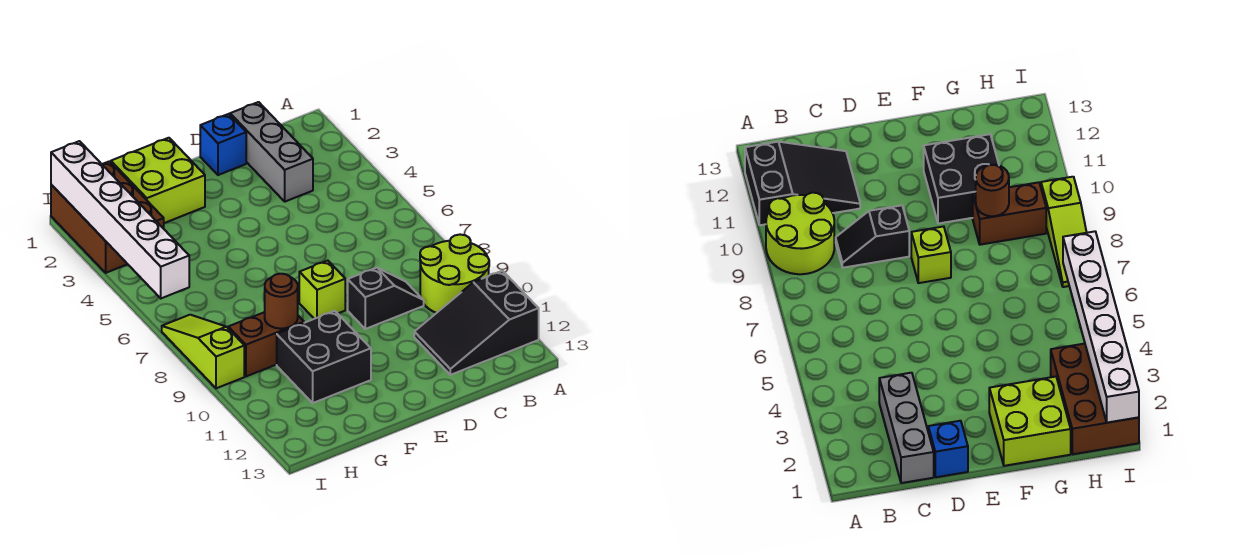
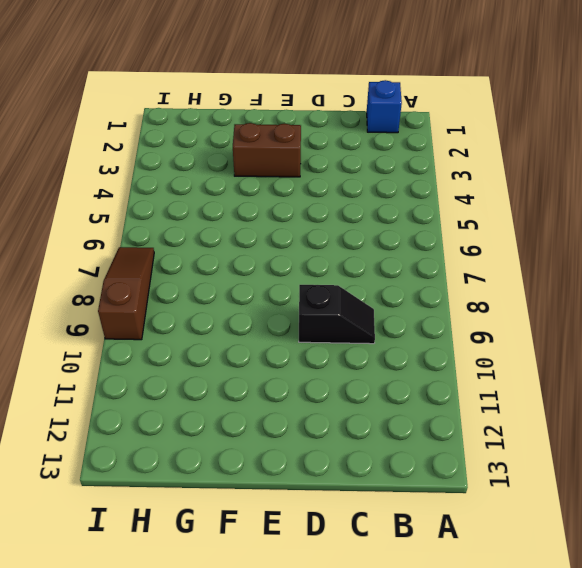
blue brick B1 level 1 -> blue brick D1 level 1
brown brick E3:F3 level 1 -> brown brick G9:H9 level 1
brown slope I7:I9 level 1 top 9 -> lime slope I7:I9 level 1 top 9
none -> lime round brick A9:B10 level 1
none -> black slope A11:C12 level 1 top A
none -> grey brick C1:C3 level 1

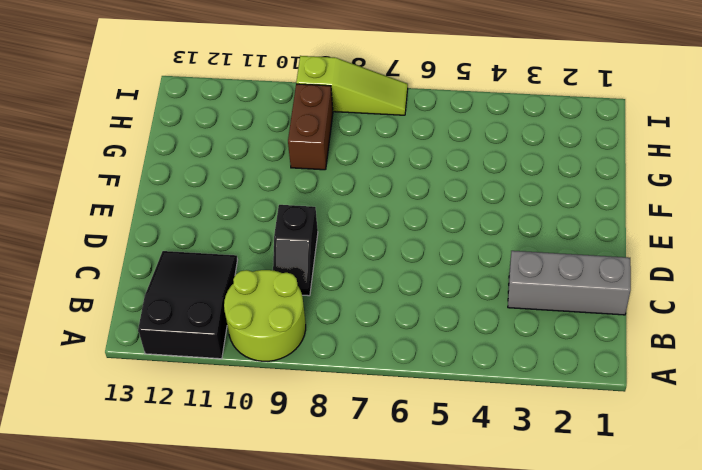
none -> blue brick D1 level 1
none -> lime brick E8 level 1
none -> lime brick F1:G2 level 1

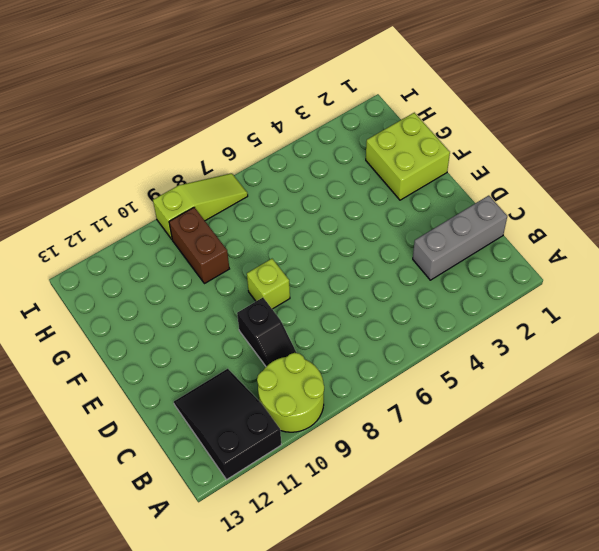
none -> blue brick D1 level 1
none -> black brick F10:G11 level 1
none -> brown brick H1:I3 level 1

